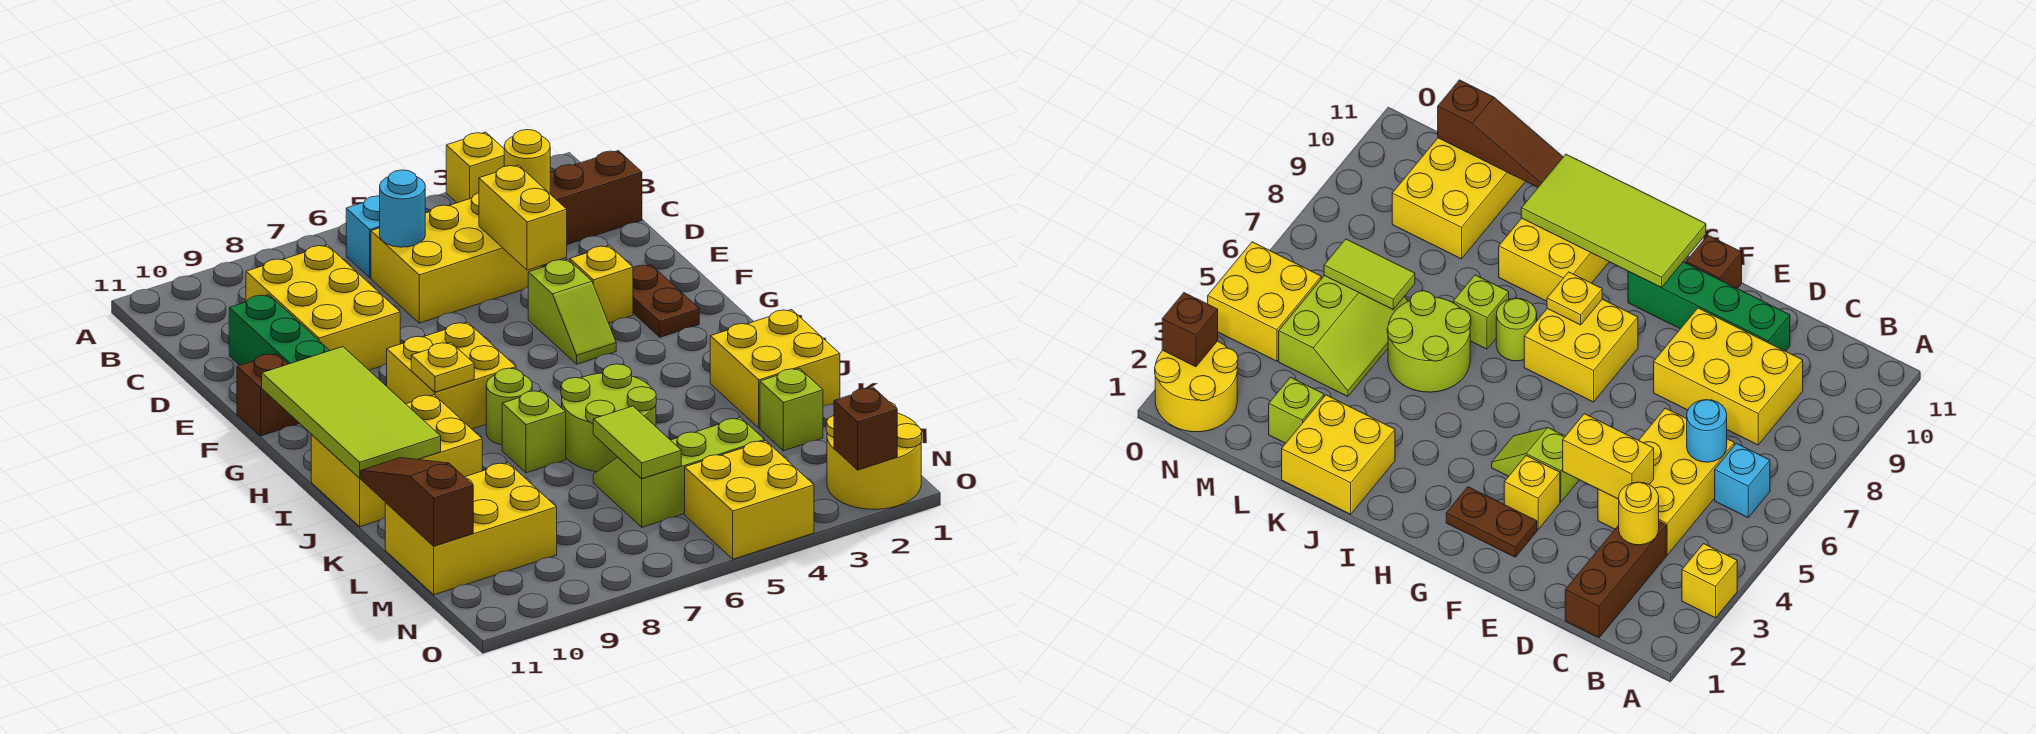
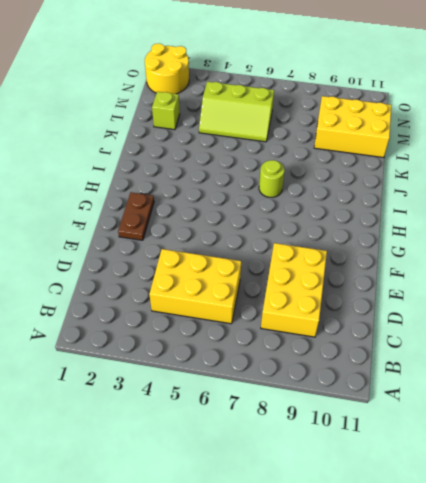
none -> yellow brick A3 level 1
none -> cyan brick B6 level 1
none -> brown brick C1:C3 level 1

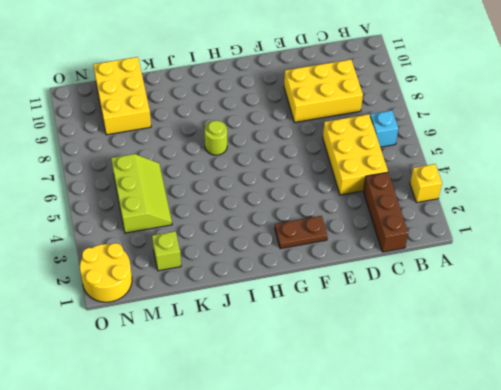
none -> green brick D10:G10 level 1
none -> yellow brick F3 level 1
none -> lime slope F4:G4 level 1 top F

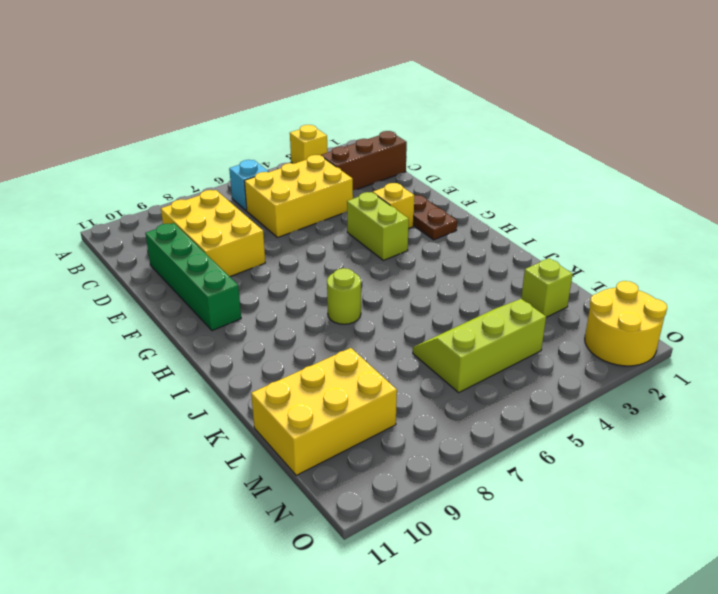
lime brick F4:G4 level 1 -> lime slope F4:G4 level 1 top F
none -> brown brick F11 level 1
none -> yellow brick G7:H8 level 1
none -> yellow brick I9:J11 level 1

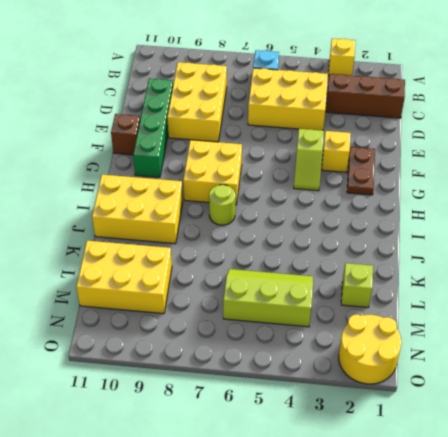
none -> yellow brick J1:K2 level 1
none -> lime round brick J5:K6 level 1
none -> lime brick J7 level 1

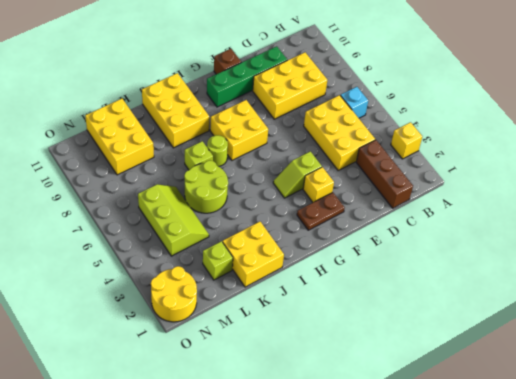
none -> yellow brick N4:O5 level 1
none -> yellow round brick C3 level 2
none -> cyan round brick C6 level 2

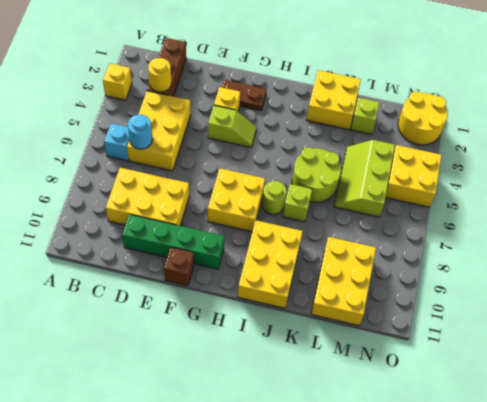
none -> yellow brick D4:E4 level 2
none -> lime tile G10:J11 level 2
none -> yellow plate H8 level 2

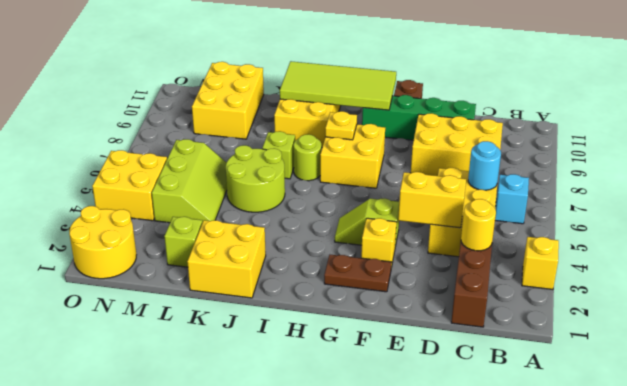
none -> brown slope K11:M11 level 2 top M
none -> lime tile L6:M6 level 2
none -> brown brick O2 level 2

